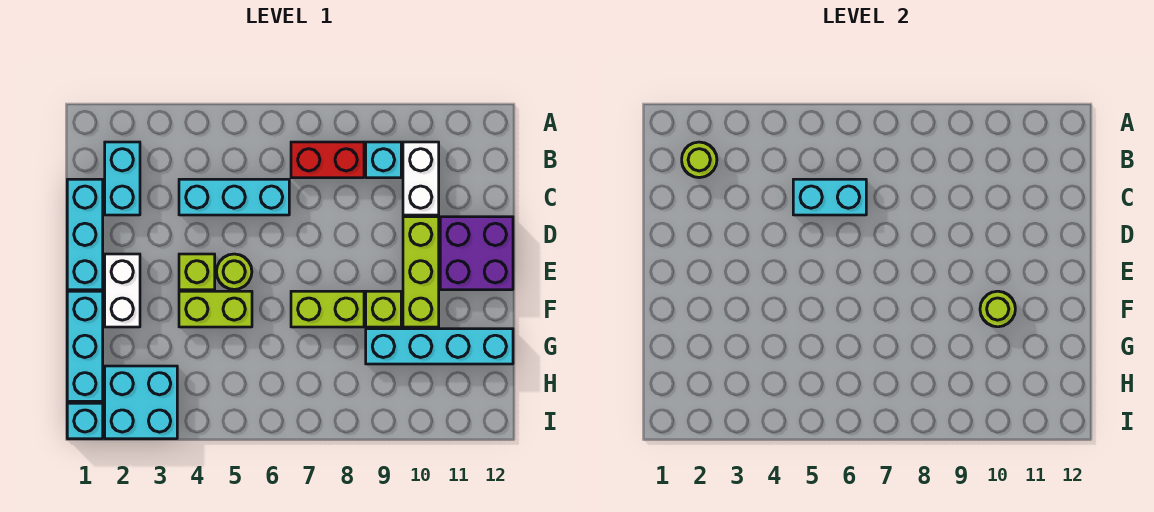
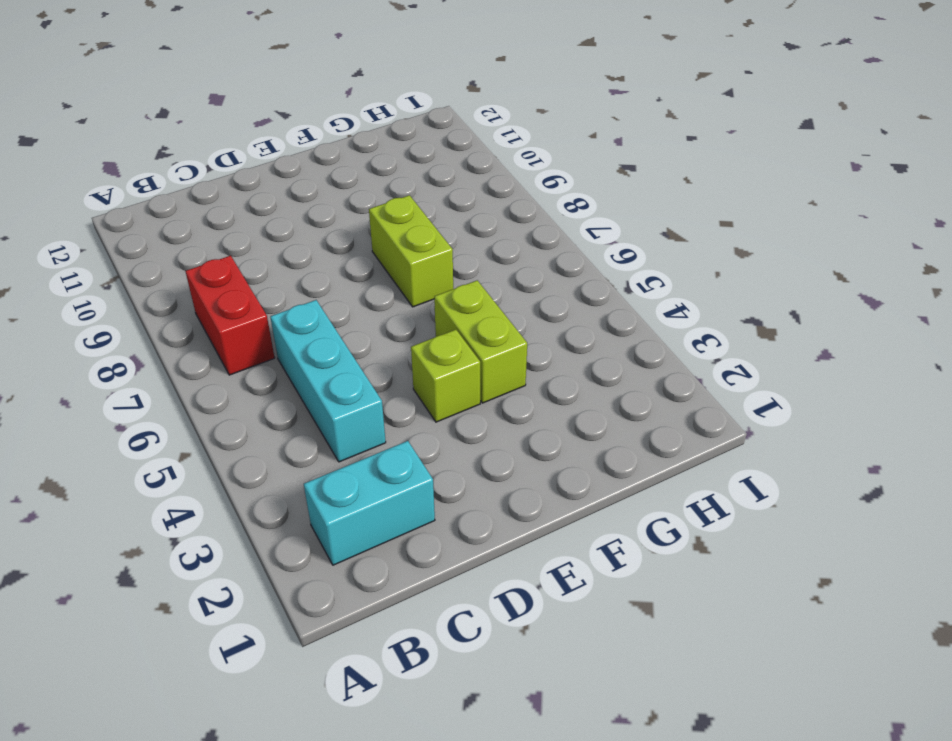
none -> cyan brick B9 level 1
none -> white brick B10:C10 level 1
none -> cyan brick C1:E1 level 1

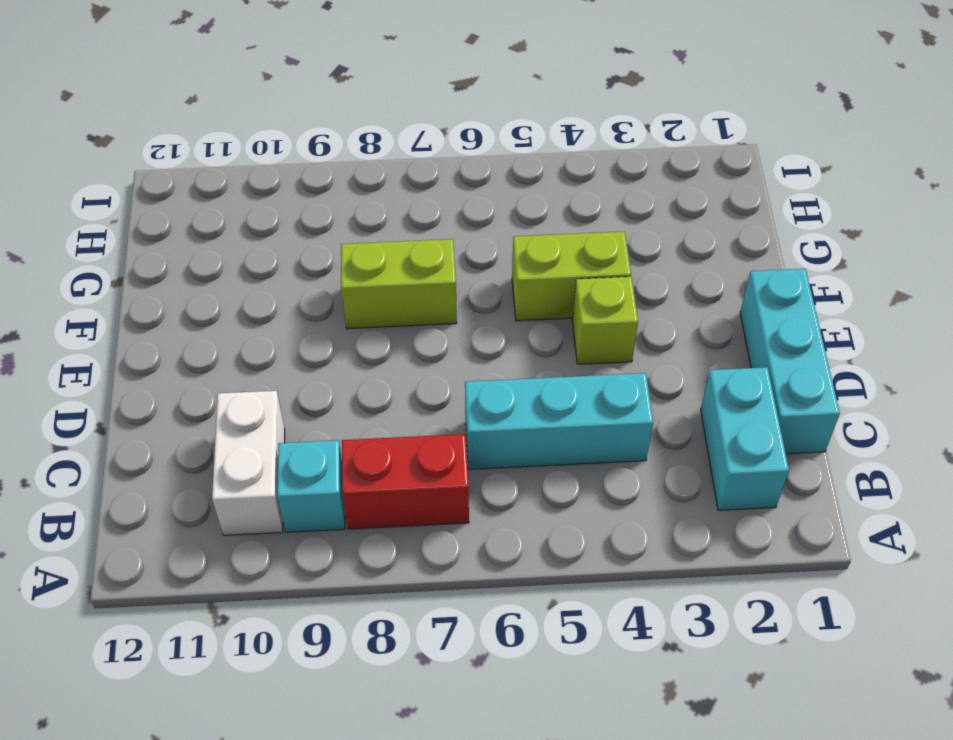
none -> lime brick D10:F10 level 1
none -> purple brick D11:E12 level 1
none -> white brick E2:F2 level 1

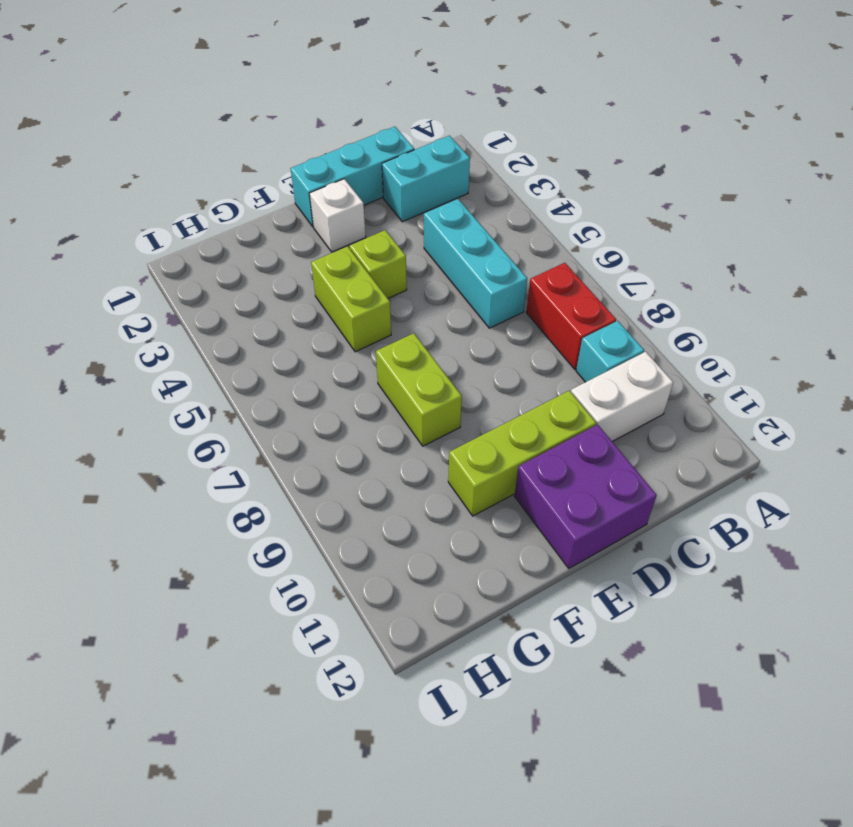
white brick E2 level 1 -> white brick E2:F2 level 1
none -> lime round brick E5 level 1
none -> cyan brick F1:H1 level 1
none -> lime brick F9 level 1

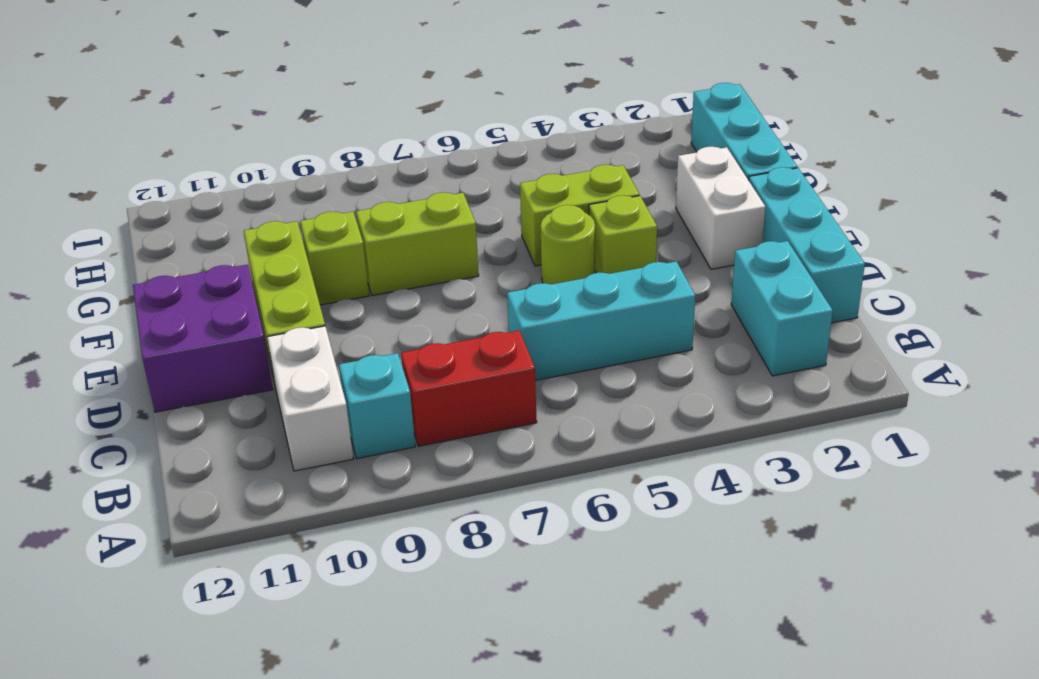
none -> cyan brick G9:G12 level 1
none -> cyan brick H2:I3 level 1
none -> cyan brick I1 level 1

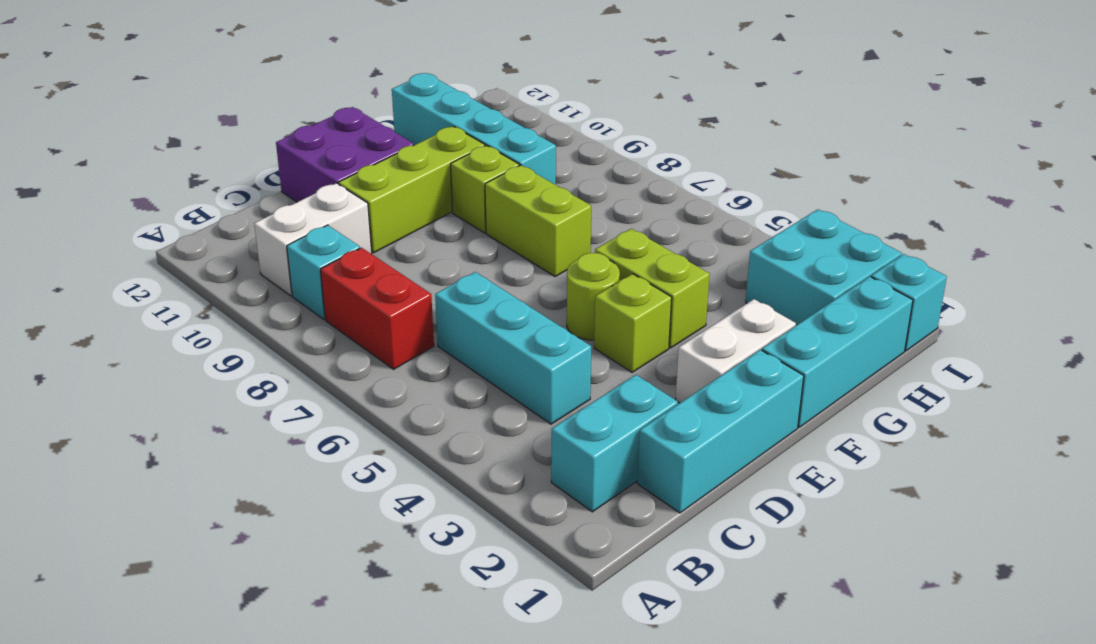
none -> lime round brick B2 level 2
none -> cyan brick C5:C6 level 2
none -> lime round brick F10 level 2

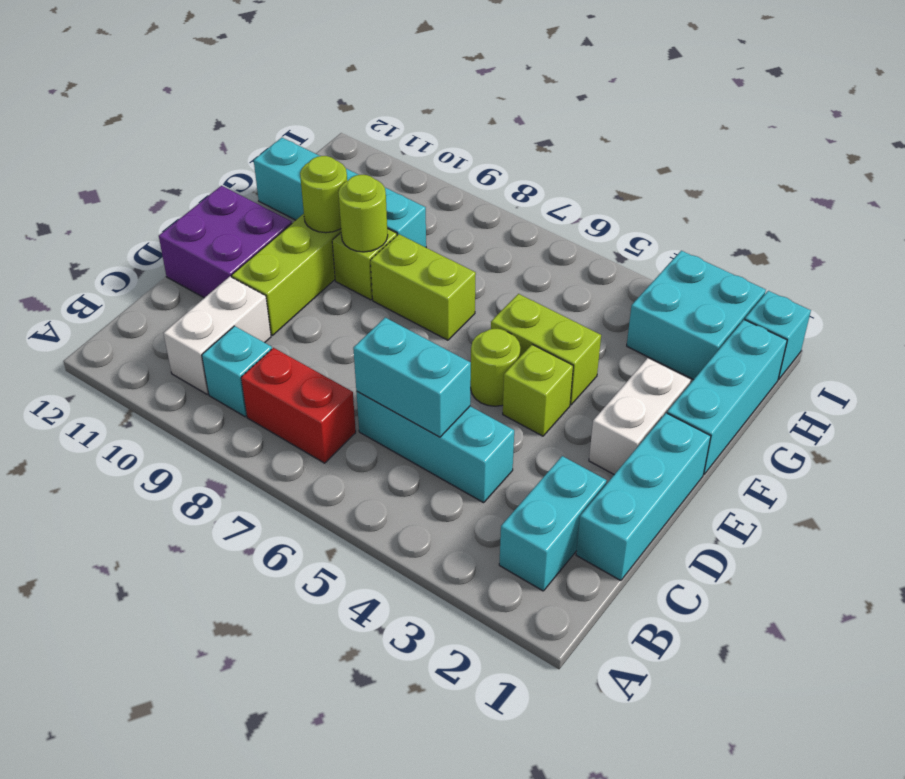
lime round brick F9 level 2 -> lime round brick B2 level 2

